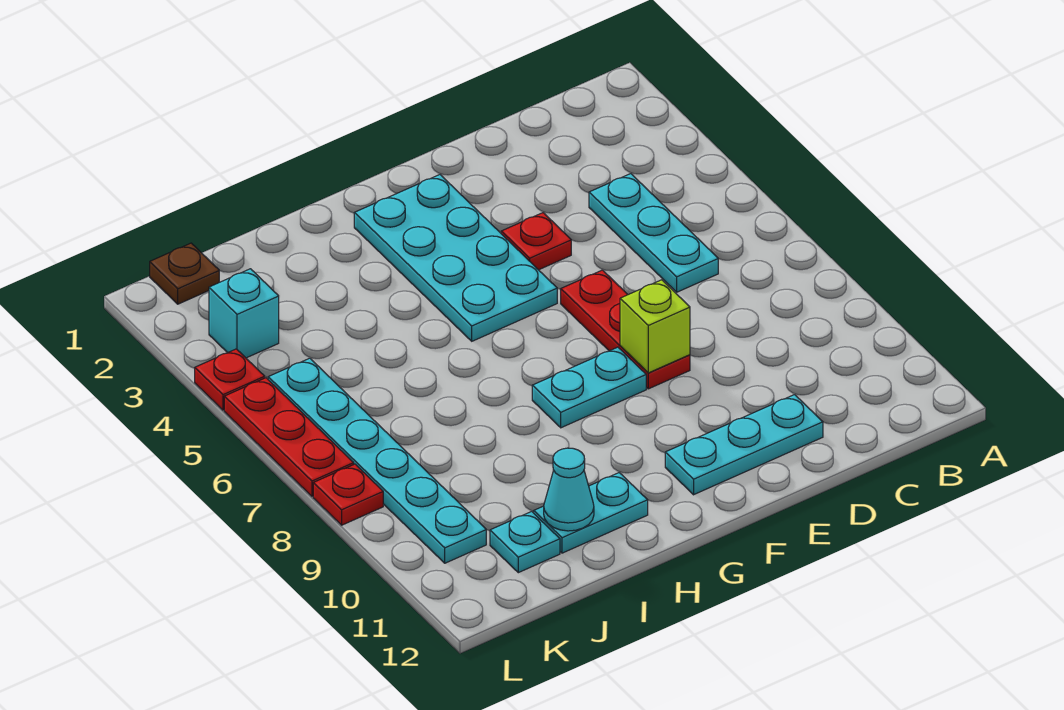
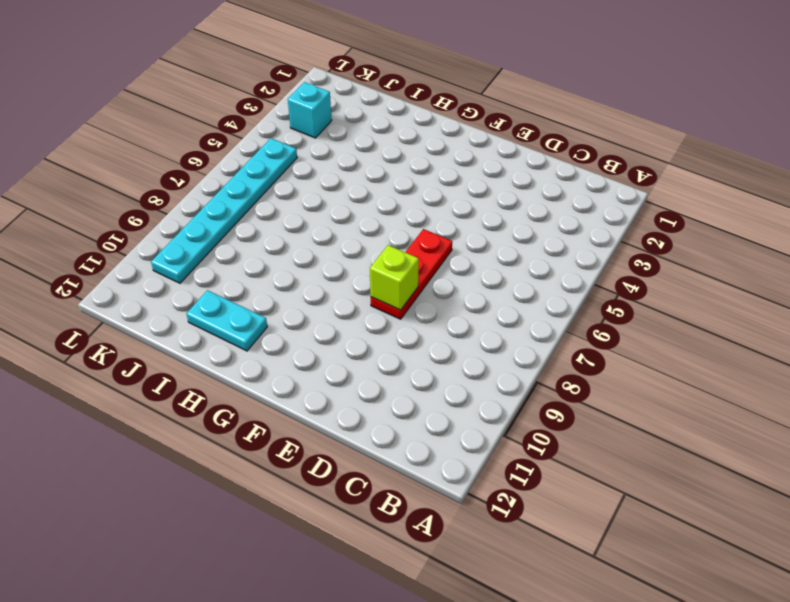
none -> cyan plate C4:C6 level 1
none -> cyan plate D11:F11 level 1
none -> red plate E4 level 1

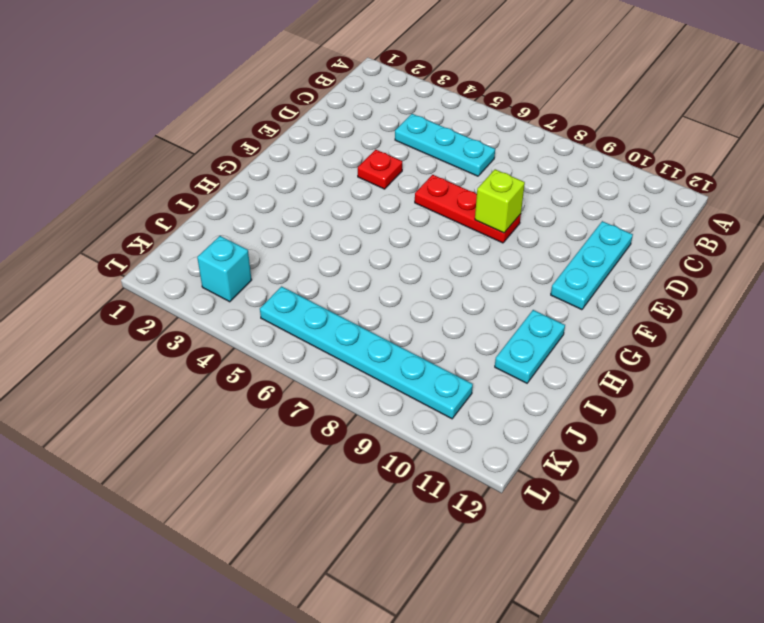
none -> cyan plate F2:G5 level 1
none -> cyan plate F8:G8 level 1
none -> cyan plate J11 level 1

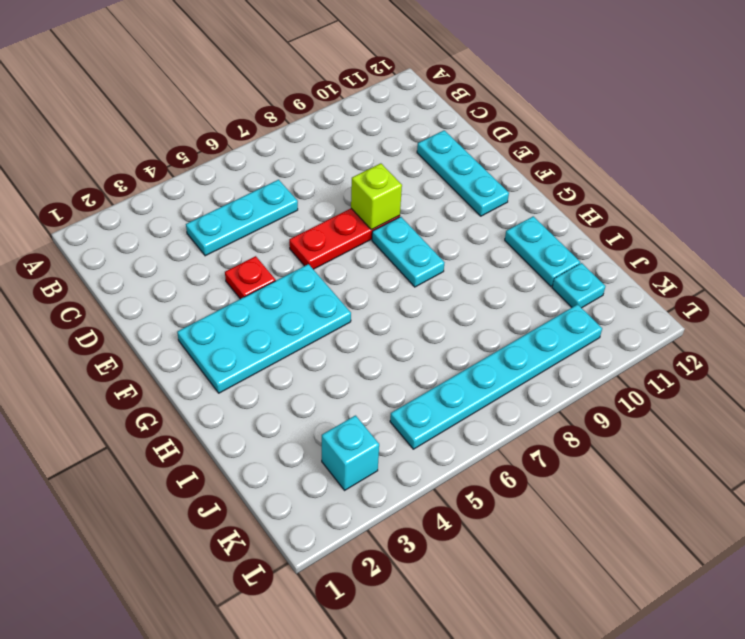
none -> brown plate K1 level 1
none -> red plate L4 level 1
none -> red plate L5:L7 level 1

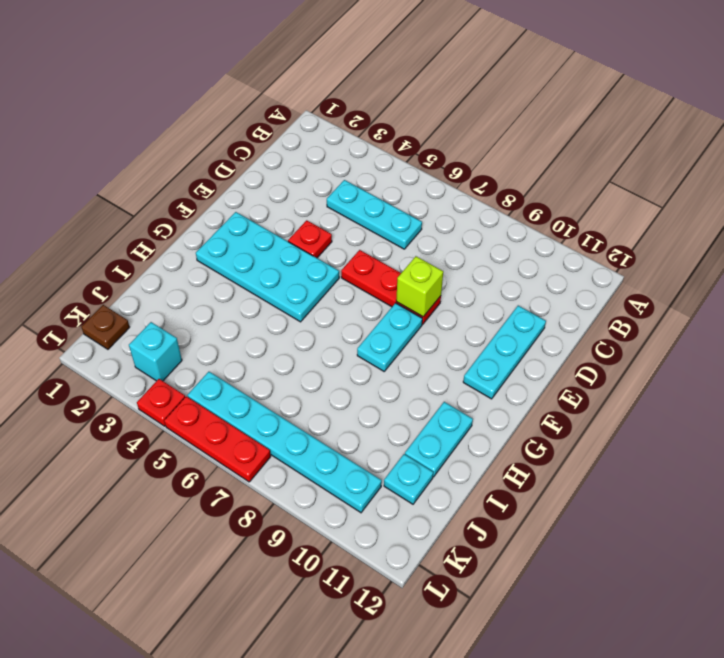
none -> red plate L8 level 1
none -> cyan cone I11 level 2

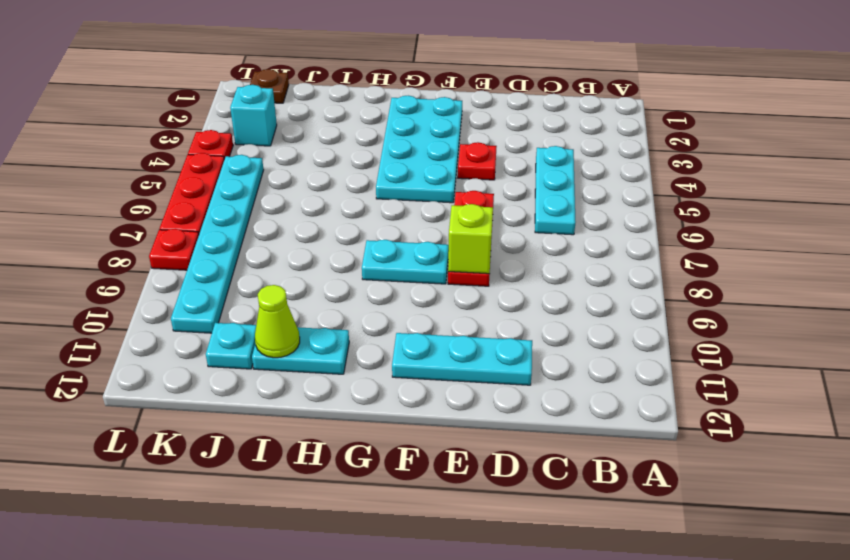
lime cone I11 level 2 -> cyan cone I11 level 2

